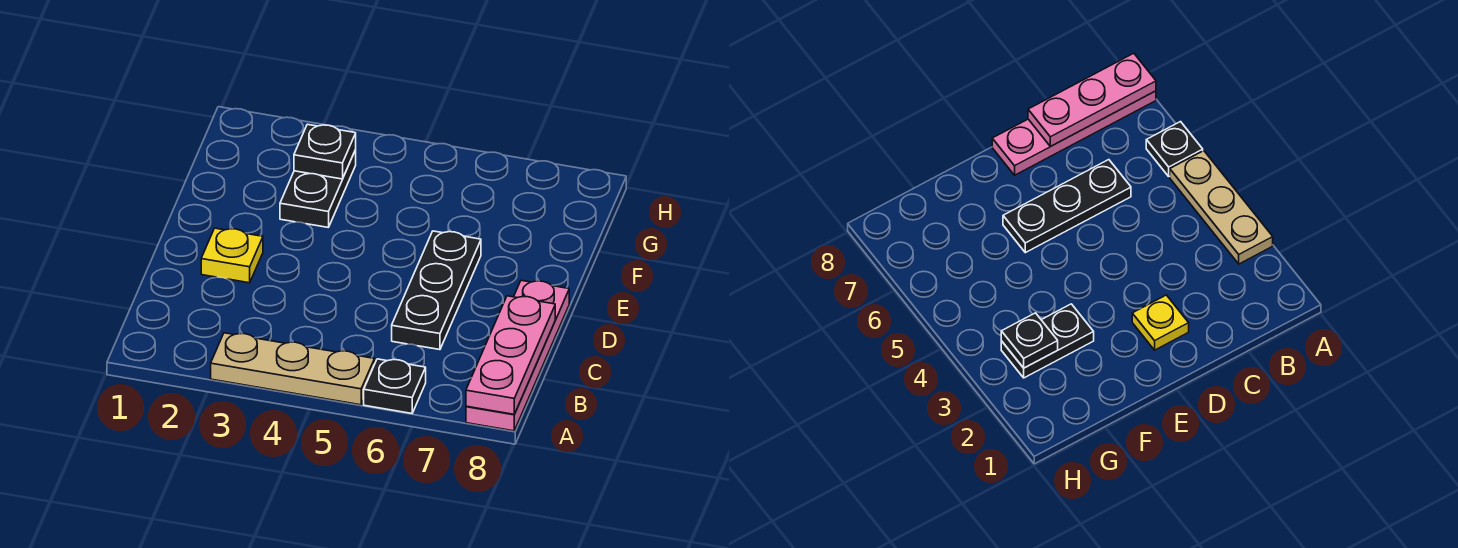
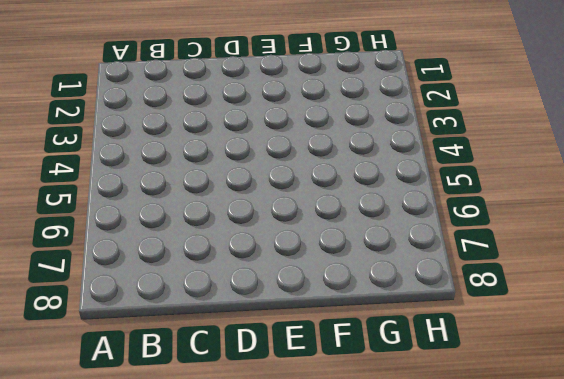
none -> tan plate A3:A5 level 1
none -> black plate A6 level 1

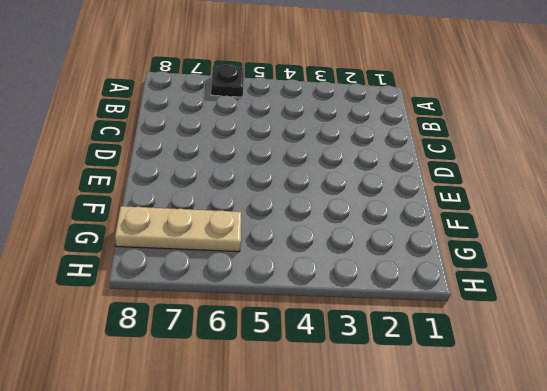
tan plate G6:G8 level 1 -> tan plate A3:A5 level 1
none -> pink plate A8:D8 level 1
none -> black plate C6:E6 level 1

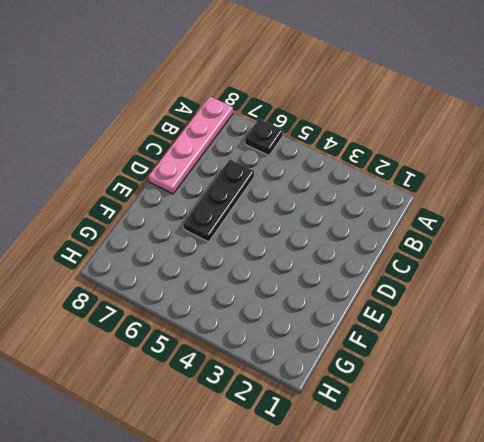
none -> tan plate A3:A5 level 1
none -> yellow plate D2 level 1

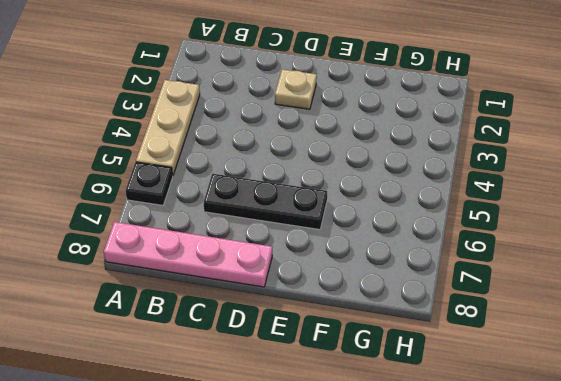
tan plate D2 level 1 -> yellow plate D2 level 1
none -> black plate F3:G3 level 1
none -> pink plate A8:C8 level 2

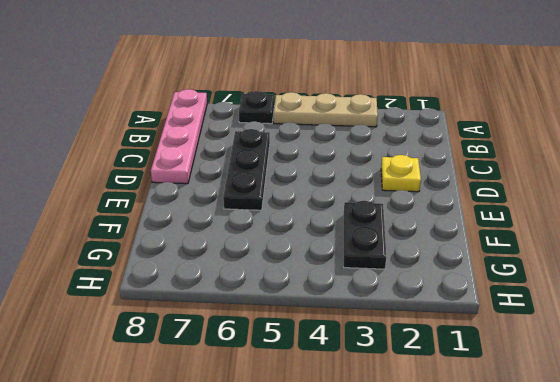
none -> pink plate A8:C8 level 2
none -> black plate G3 level 2

